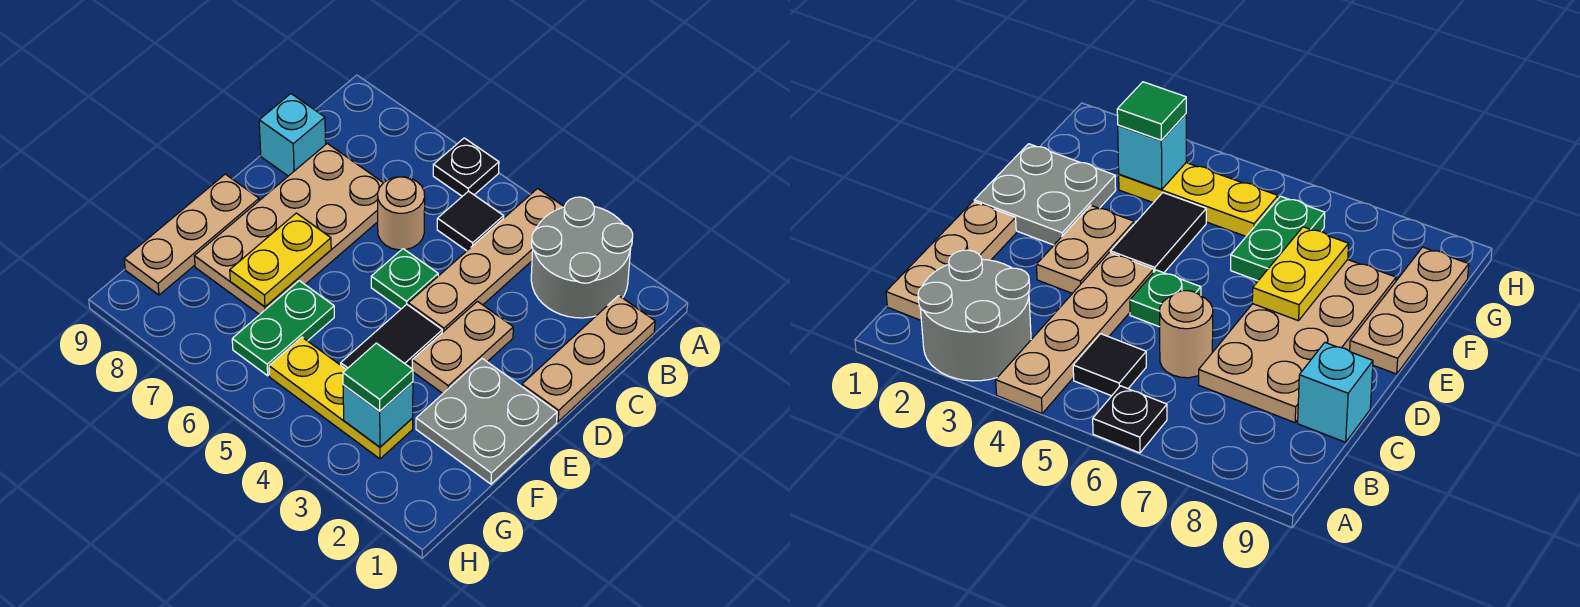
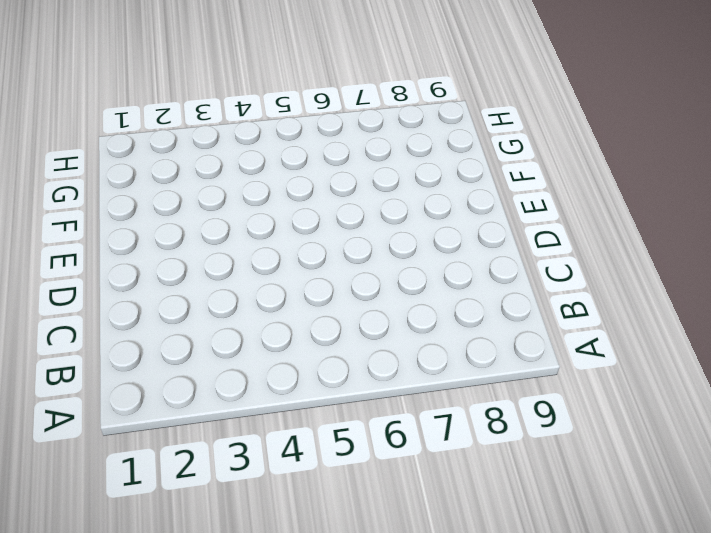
none -> grey round brick A2:B3 level 1
none -> tan plate A4:D4 level 1
none -> black plate A6 level 1

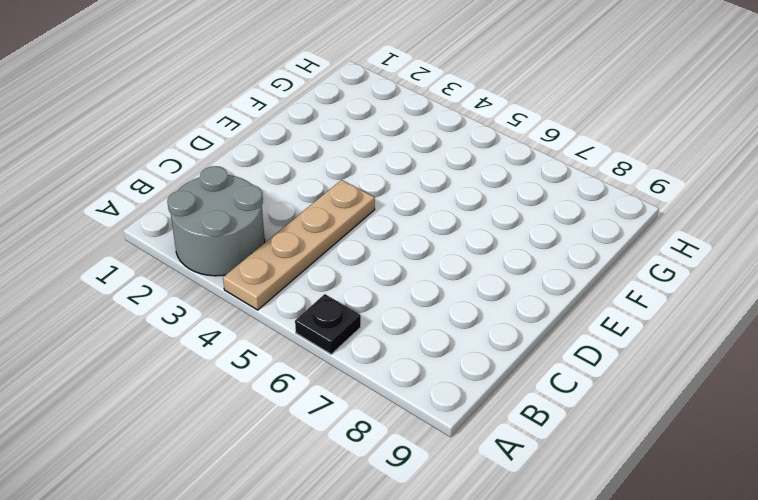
none -> tan plate B1:D1 level 1
none -> black tile B5 level 1
none -> tan round brick C6 level 1

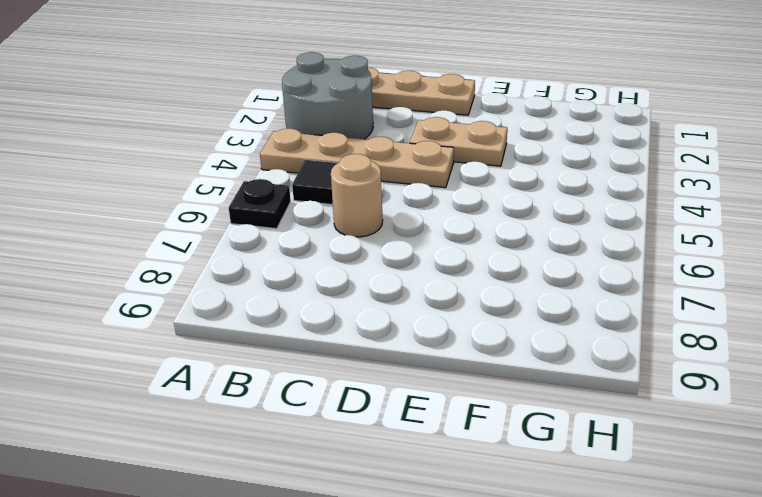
none -> tan plate C7:F8 level 1
none -> cyan brick C9 level 1
none -> green plate D5 level 1

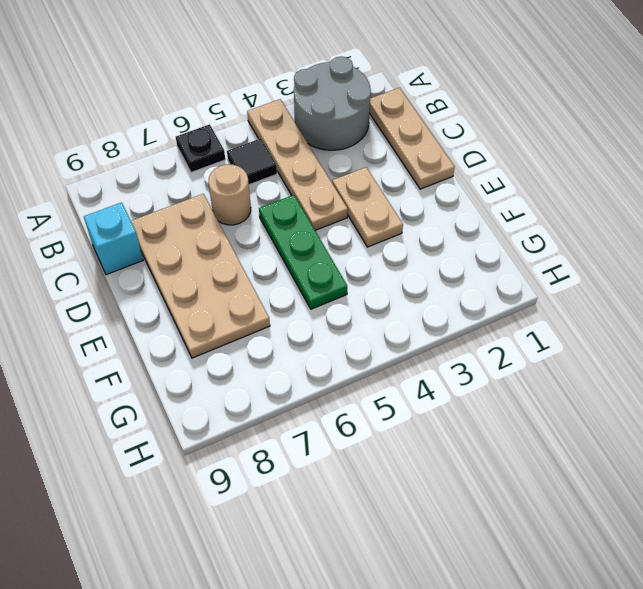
green plate D5:F5 level 1 -> green plate D5 level 1
none -> grey plate E1:F2 level 1
none -> black tile E4:F4 level 1
none -> tan plate E9:G9 level 1

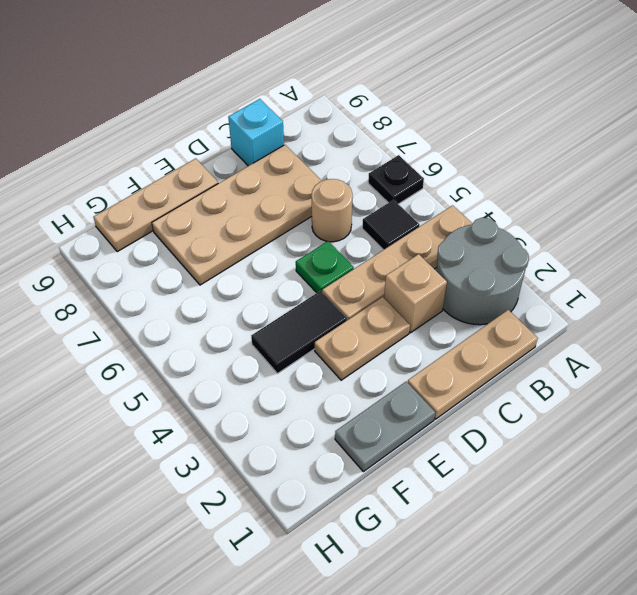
tan brick C3 level 1 -> none
grey plate E1:F1 level 1 -> grey plate E1:F2 level 1
none -> green plate F6:G6 level 1
none -> yellow plate G3:G5 level 1
none -> yellow plate E7:F7 level 2

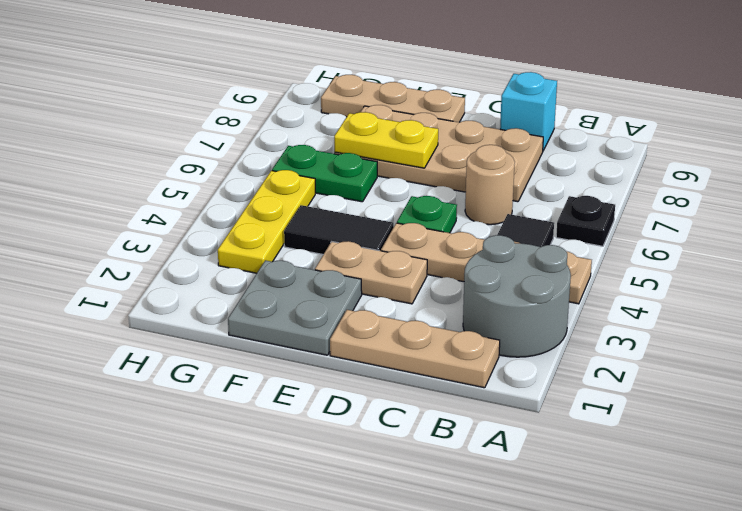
none -> cyan brick G3 level 2
none -> green tile G3 level 3

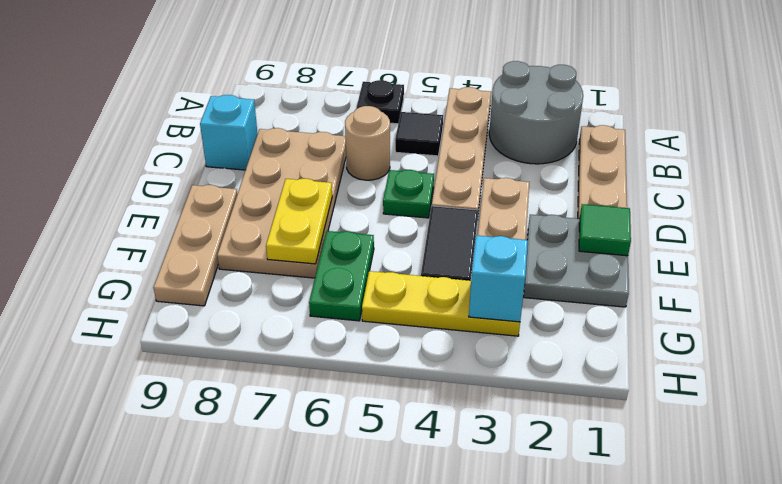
green tile E1 level 2 -> green tile G3 level 3

